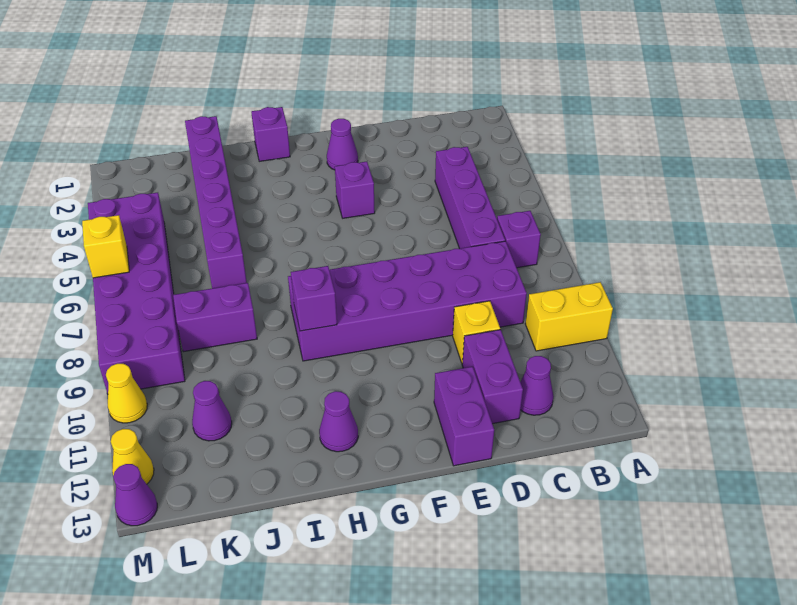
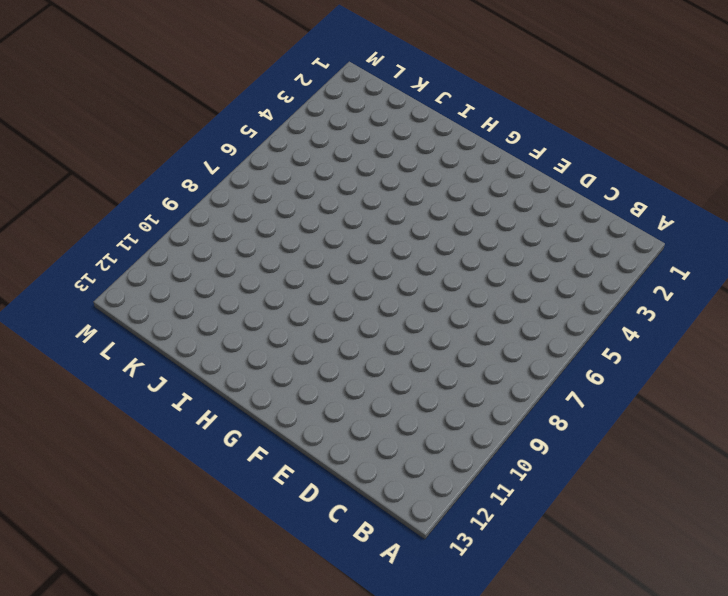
none -> yellow brick A10:B10 level 1
none -> purple brick B7 level 1
none -> purple brick C4:C7 level 1

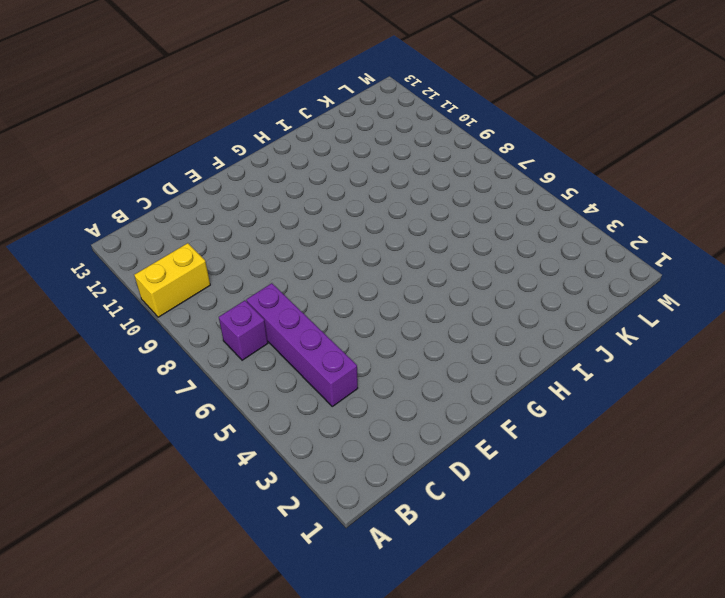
none -> purple brick C8:H9 level 1
none -> purple cone C12 level 1
none -> yellow brick D10 level 1

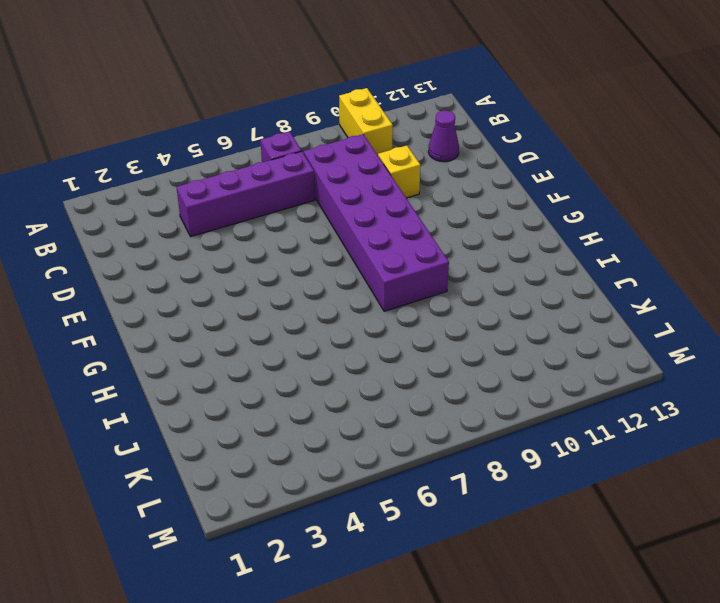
none -> purple brick D11:D12 level 1
none -> purple brick E12:E13 level 1
none -> purple cone F2 level 1

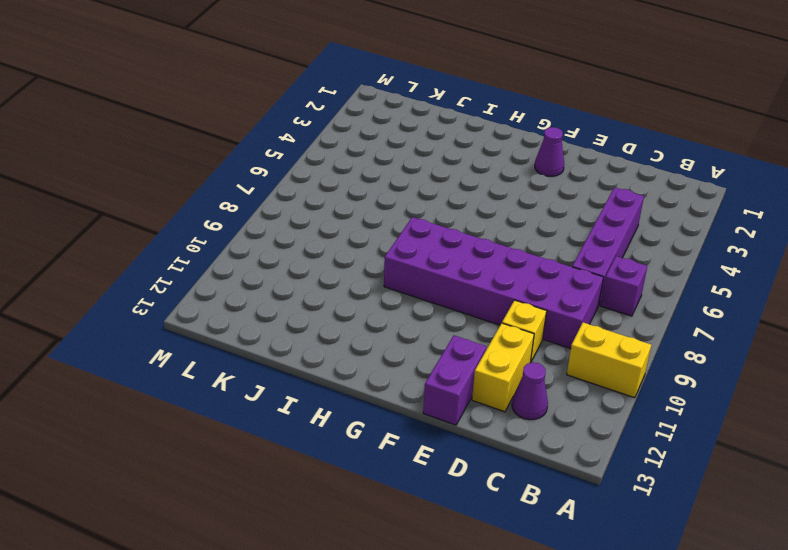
yellow brick D11:D12 level 1 -> purple brick D11:D12 level 1
none -> purple brick F4 level 1
none -> purple brick H1 level 1
none -> purple cone H12 level 1

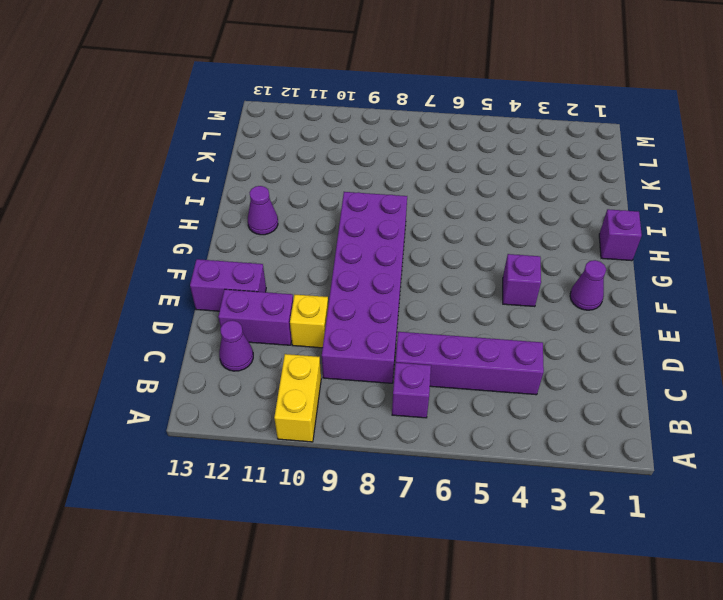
none -> purple brick J1:J6 level 1
none -> purple brick J8:K8 level 1
none -> purple cone K11 level 1

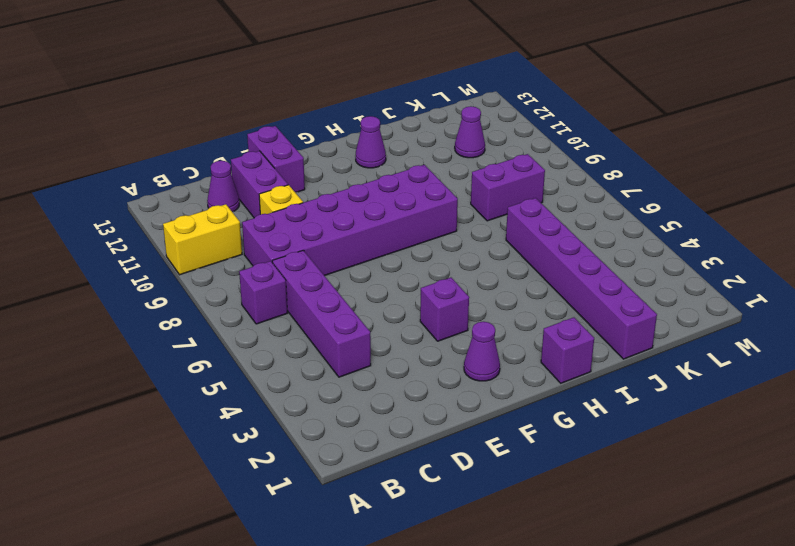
none -> purple brick L4:M9 level 1
none -> yellow cone M10 level 1
none -> yellow cone M12 level 1

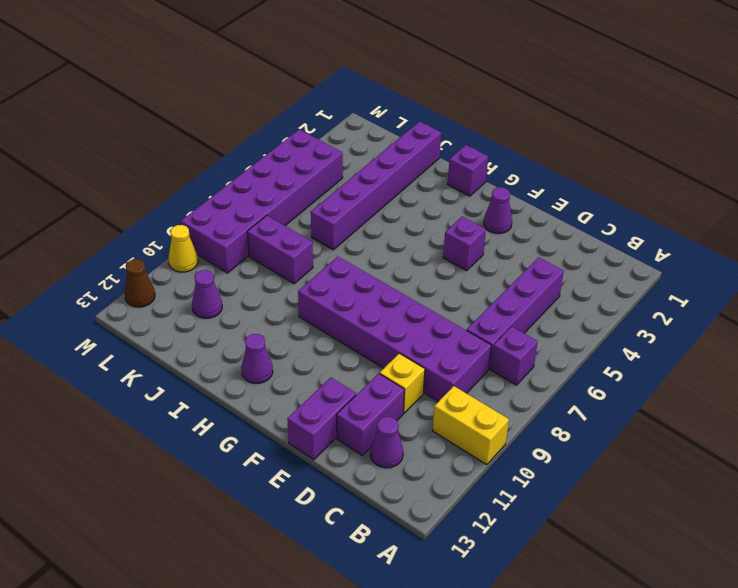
brown cone M12 level 1 -> yellow cone M12 level 1
none -> purple cone M13 level 1
none -> purple brick H9 level 2
none -> yellow brick M6 level 2

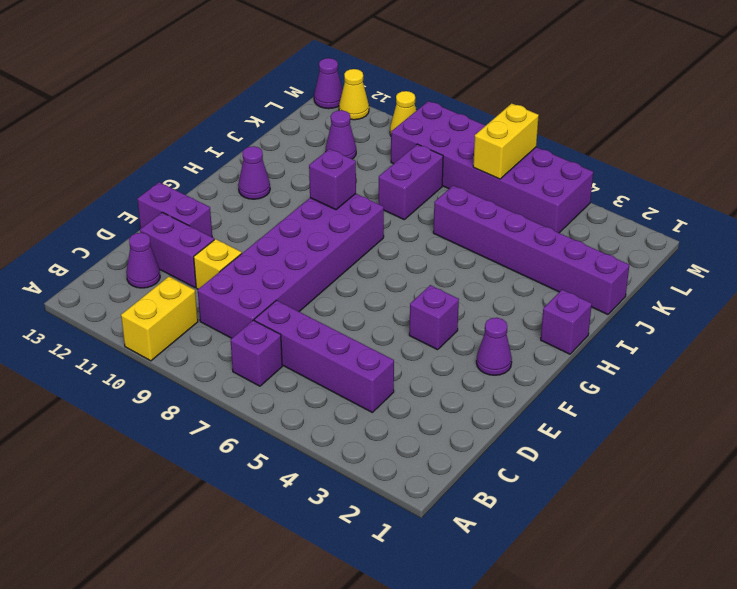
yellow brick L6:M6 level 2 -> yellow brick M6 level 2

